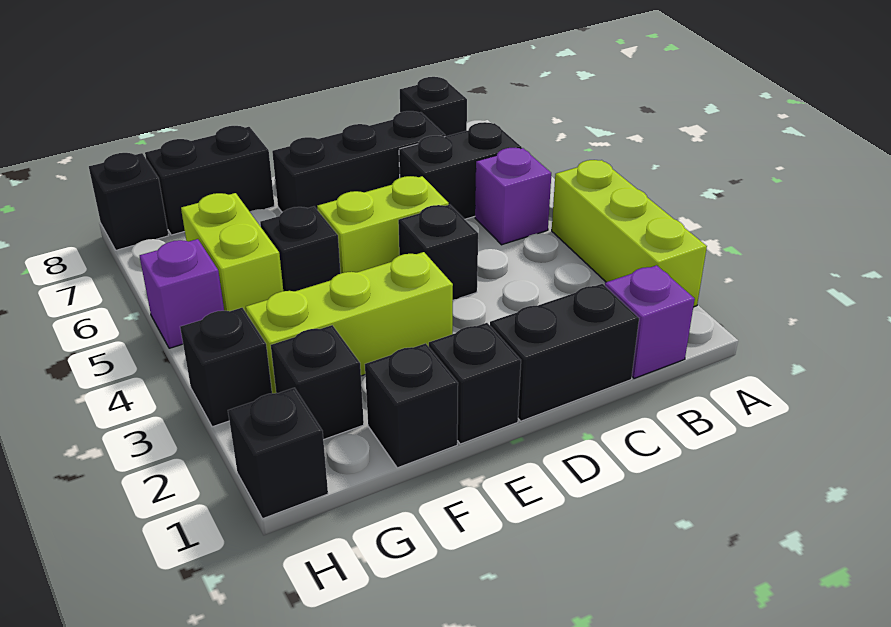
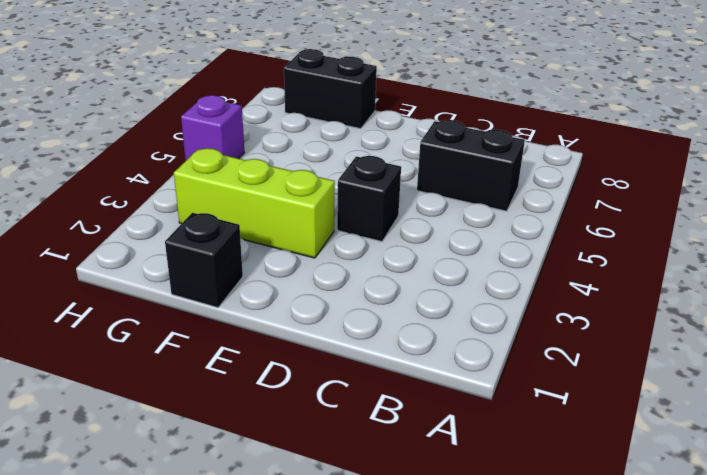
none -> lime brick A2:A4 level 1
none -> purple brick B1 level 1
none -> purple brick B5 level 1

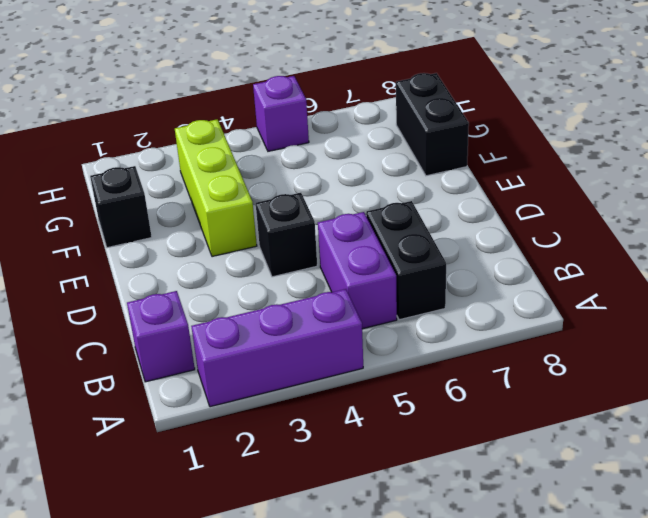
purple brick A2:A4 level 1 -> lime brick A2:A4 level 1
purple brick B5:C5 level 1 -> purple brick B5 level 1
none -> black brick B8 level 1
none -> black brick C1:D1 level 1
none -> black brick C7:E7 level 1

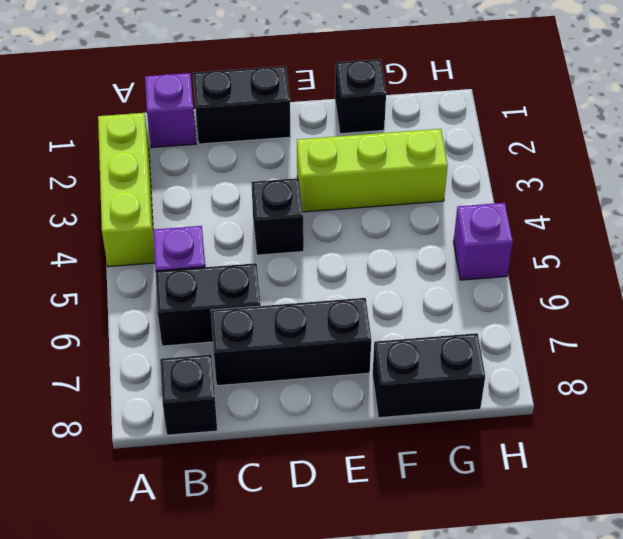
none -> lime brick D5:E5 level 1
none -> black brick E1 level 1
none -> black brick F5 level 1

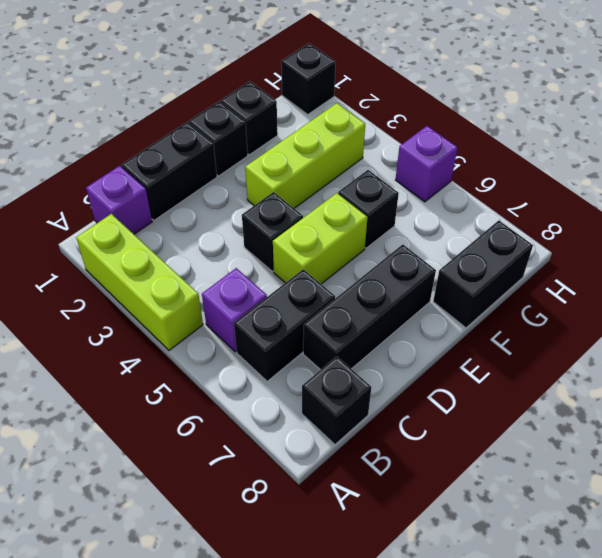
none -> black brick G2 level 1
none -> lime brick G5:G6 level 1
none -> black brick H3 level 1

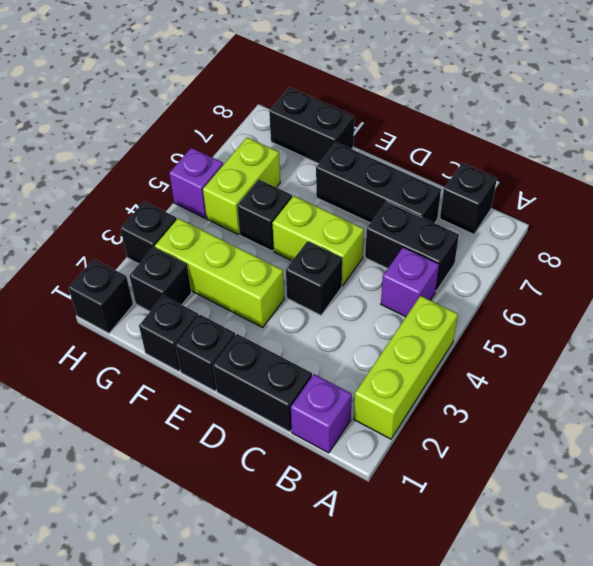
none -> black brick H8 level 1

